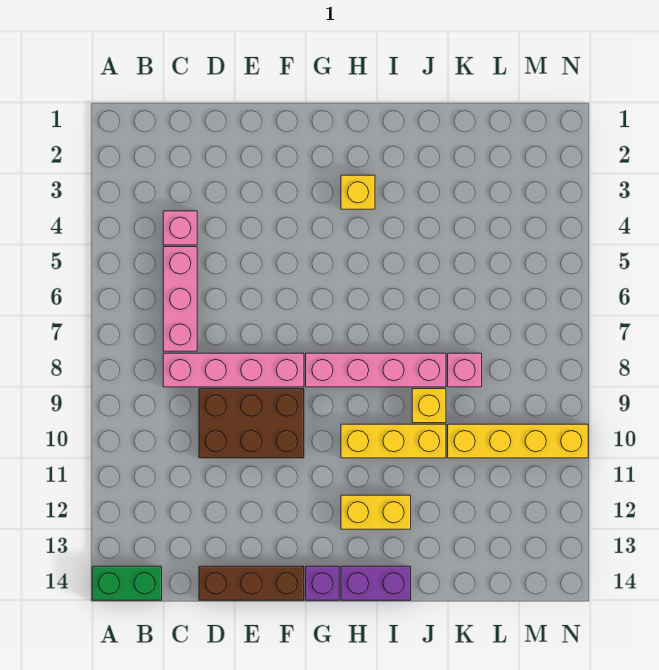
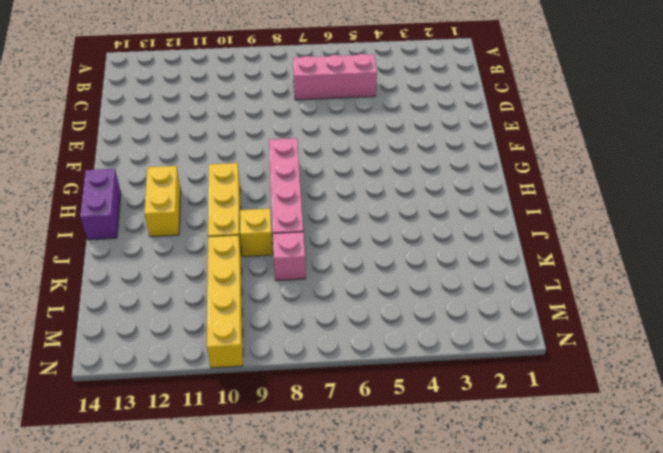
none -> green brick A14:B14 level 1
none -> pink brick C4 level 1
none -> pink brick C8:F8 level 1

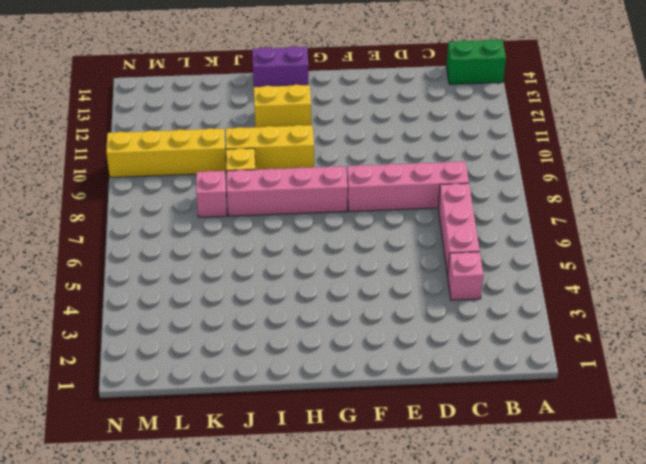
none -> brown brick D9:F10 level 1
none -> brown brick D14:F14 level 1
none -> purple brick G14 level 1

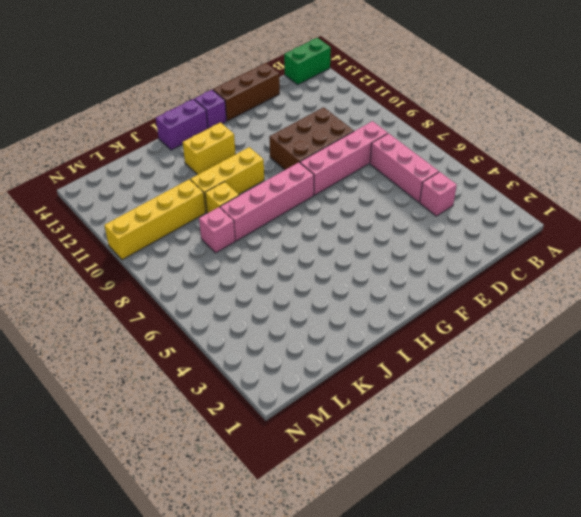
none -> yellow brick H3 level 1

